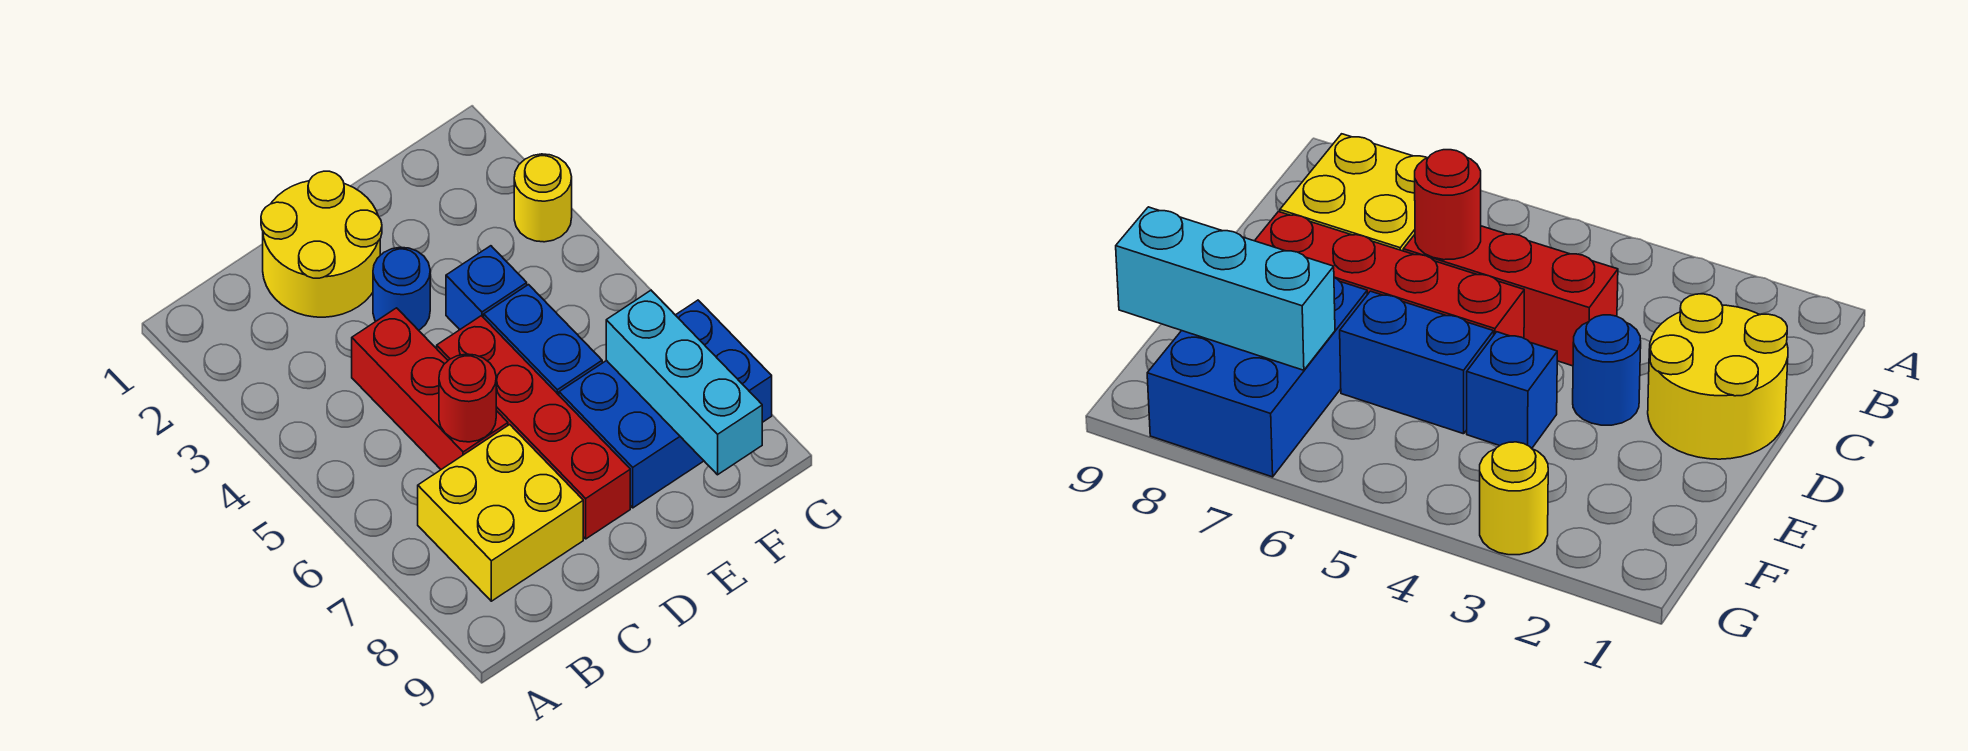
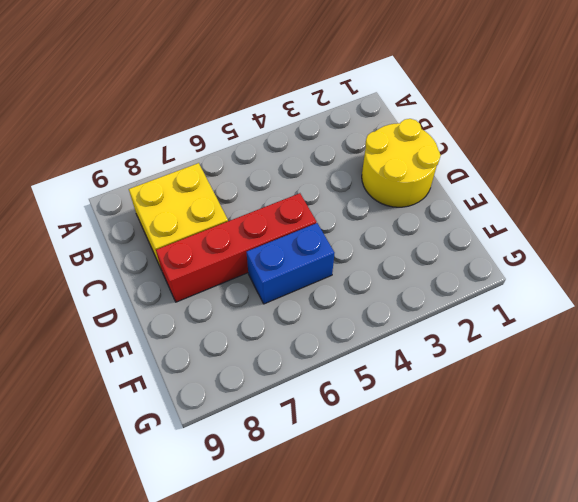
none -> red brick C4:C6 level 1
none -> blue round brick D3 level 1

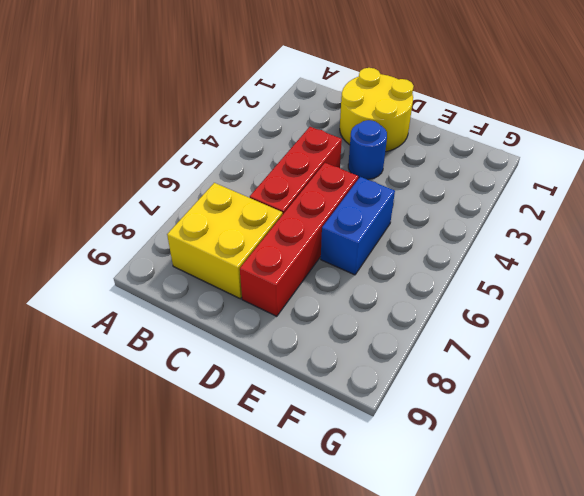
none -> blue brick E4 level 1
none -> blue brick E7:G8 level 1

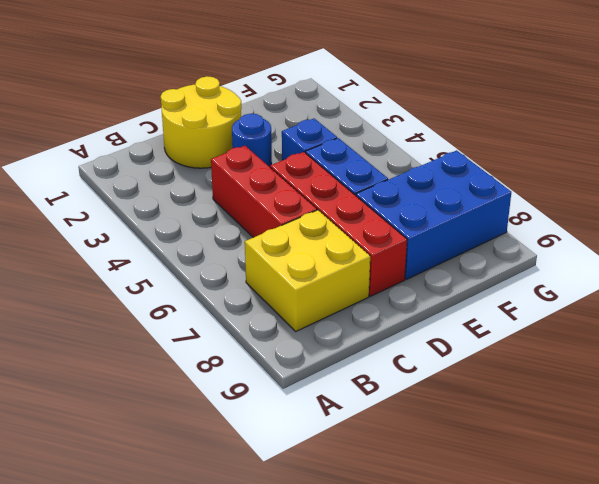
none -> yellow round brick G3 level 1
none -> red round brick C6 level 2

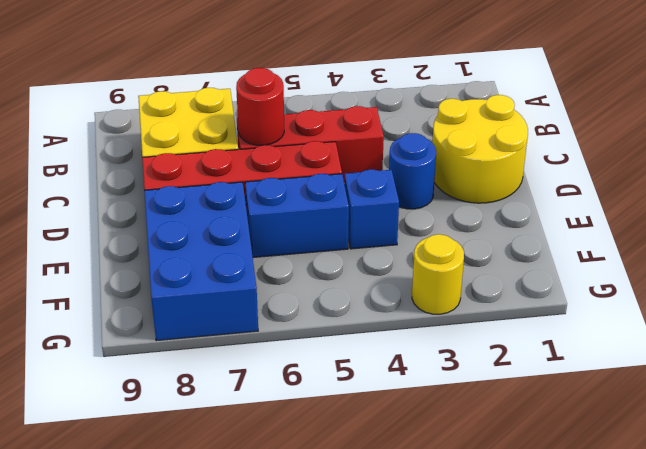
none -> cyan brick F7:F9 level 2

